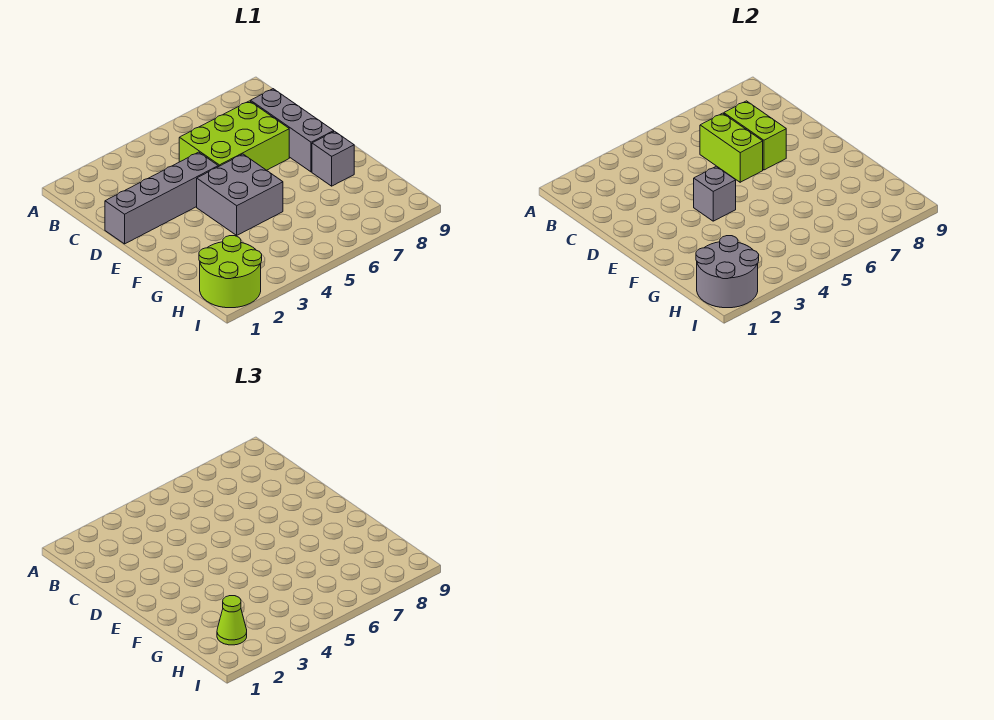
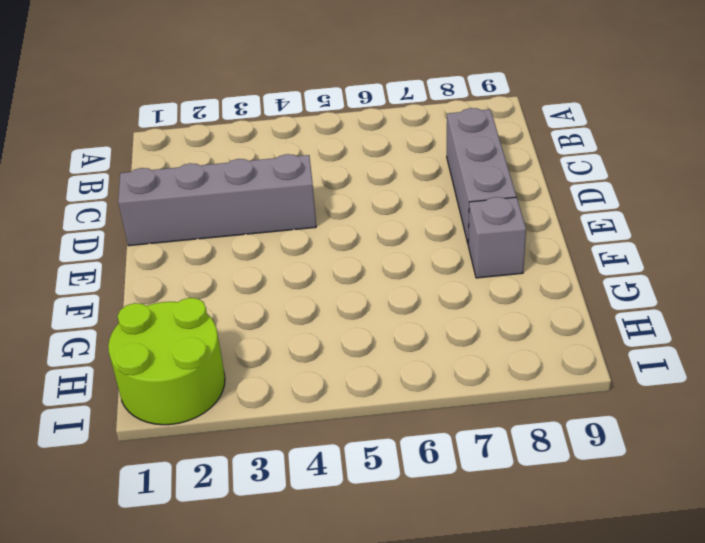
none -> lime brick C5:D7 level 1
none -> grey brick E4:F5 level 1

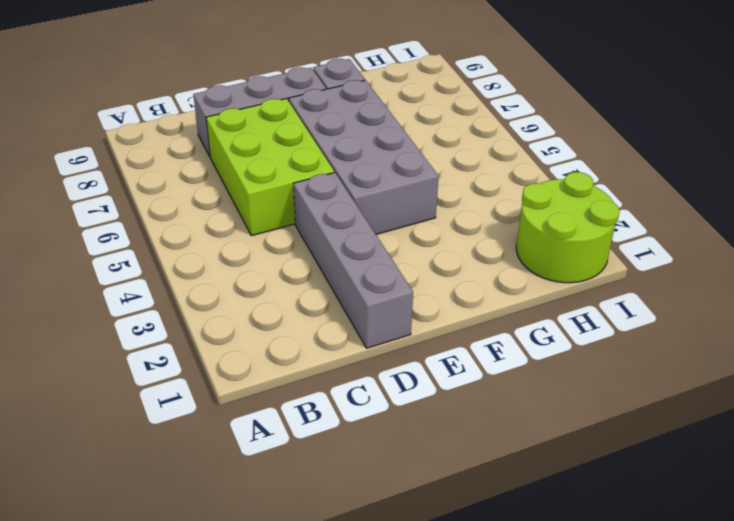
grey brick E4:F7 level 1 -> grey brick E4:F5 level 1
none -> lime brick C6:D6 level 2
none -> lime brick C7:D7 level 2

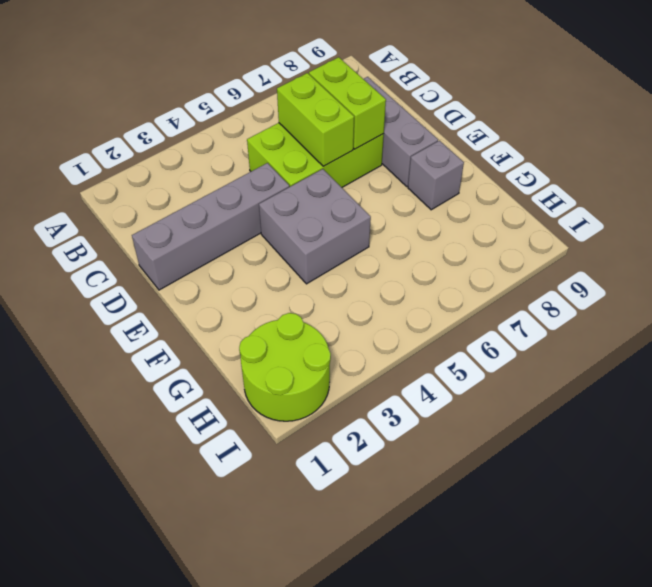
none -> grey brick E4 level 2
none -> grey round brick H1:I2 level 2

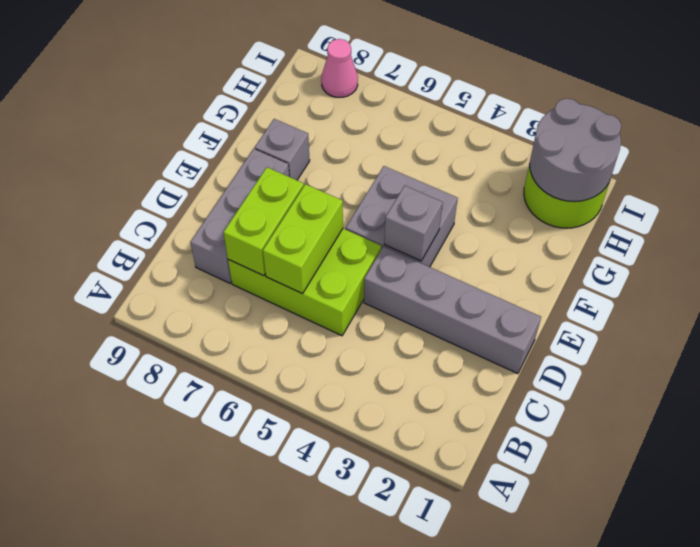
pink cone I8 level 1 -> none
none -> lime cone H2 level 3

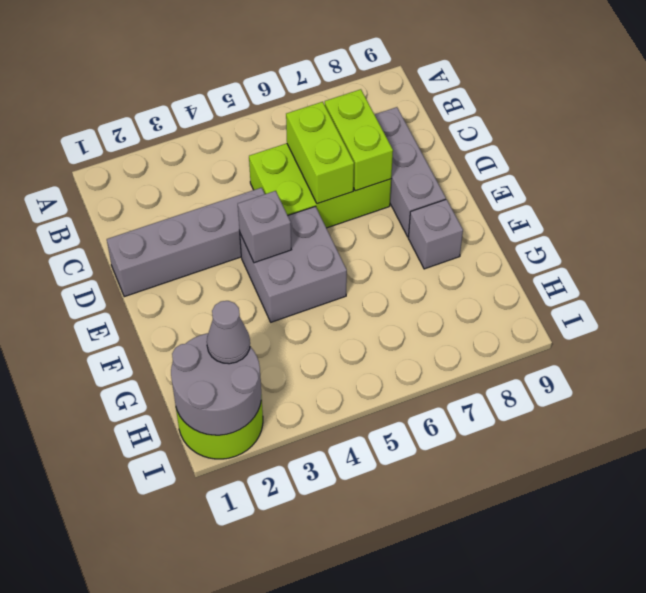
grey cone H2 level 3 -> lime cone H2 level 3

